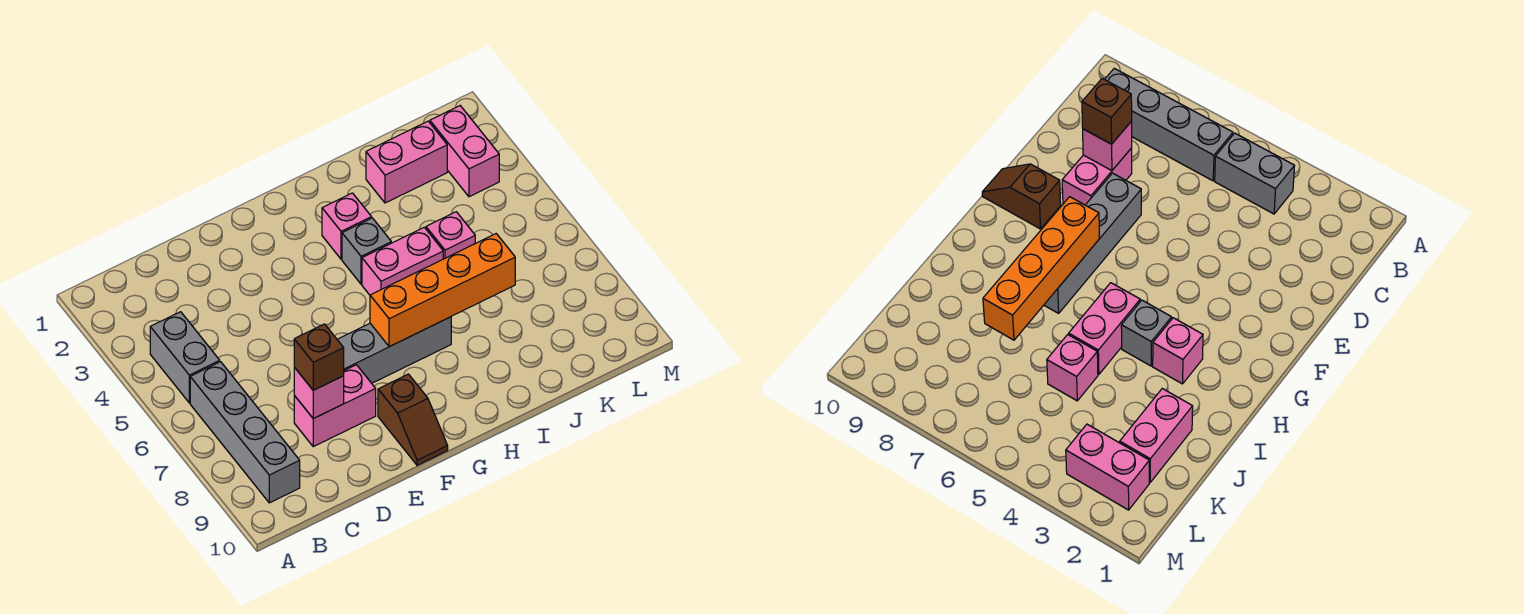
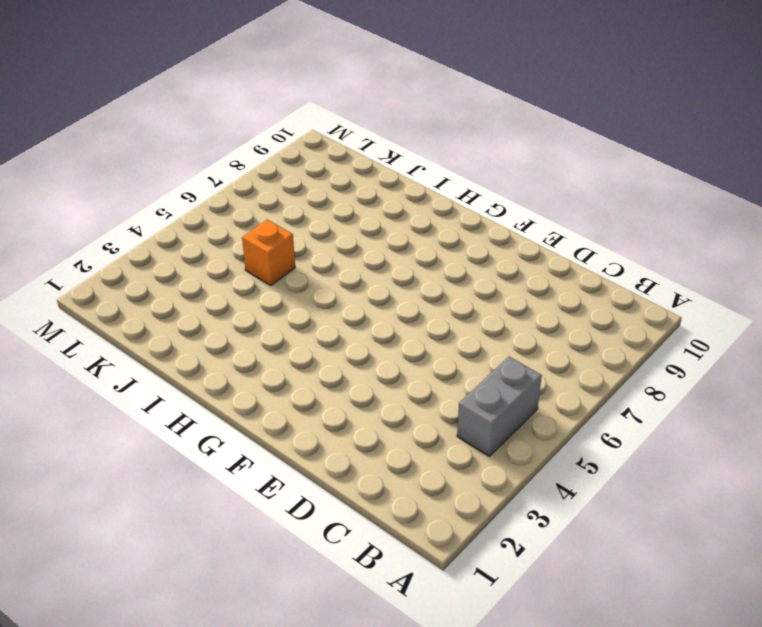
orange brick J5 level 1 -> pink brick J5 level 1
none -> grey brick B6:B9 level 1
none -> pink brick D8:E8 level 1
none -> grey brick E7:H7 level 1

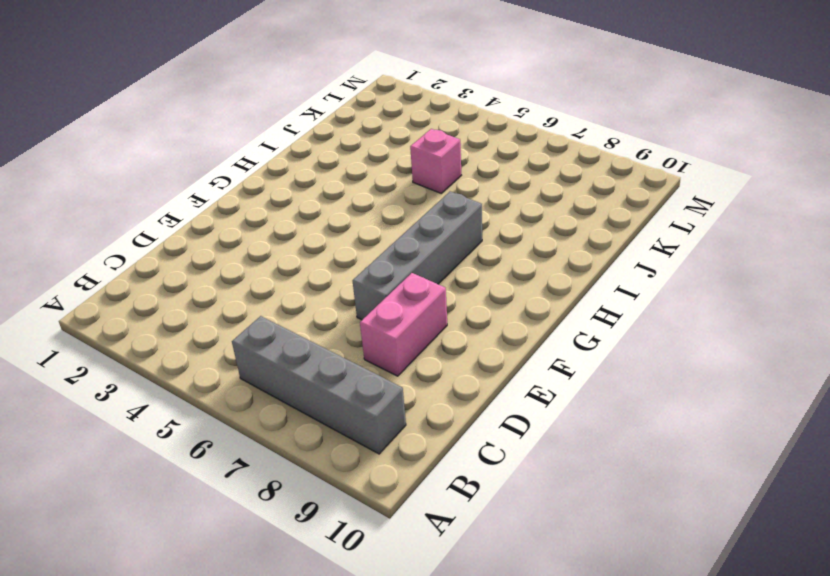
none -> grey brick B4:B5 level 1
none -> brown slope F9:F10 level 1 top 9
none -> pink brick H3 level 1

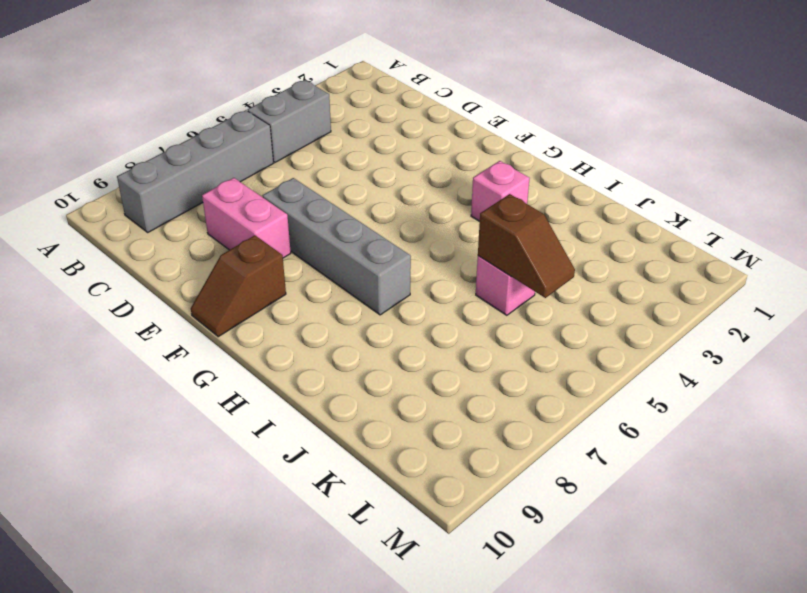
brown slope J5:K5 level 2 top J -> none
none -> grey brick H4 level 1
none -> pink brick H5:I5 level 1
none -> pink brick J2:K2 level 1

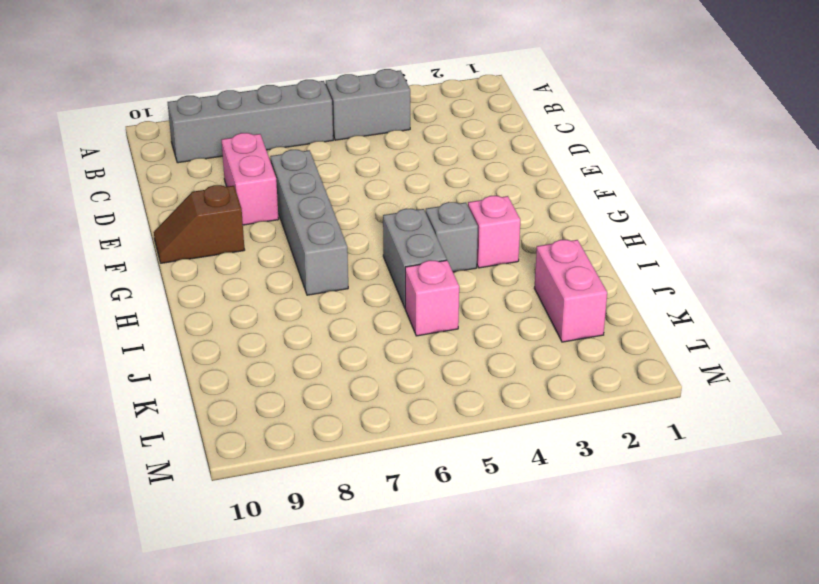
grey brick H5:I5 level 1 -> pink brick H5:I5 level 1
none -> pink brick L2:L3 level 1
none -> pink brick D8 level 2
none -> orange brick G7:J7 level 2

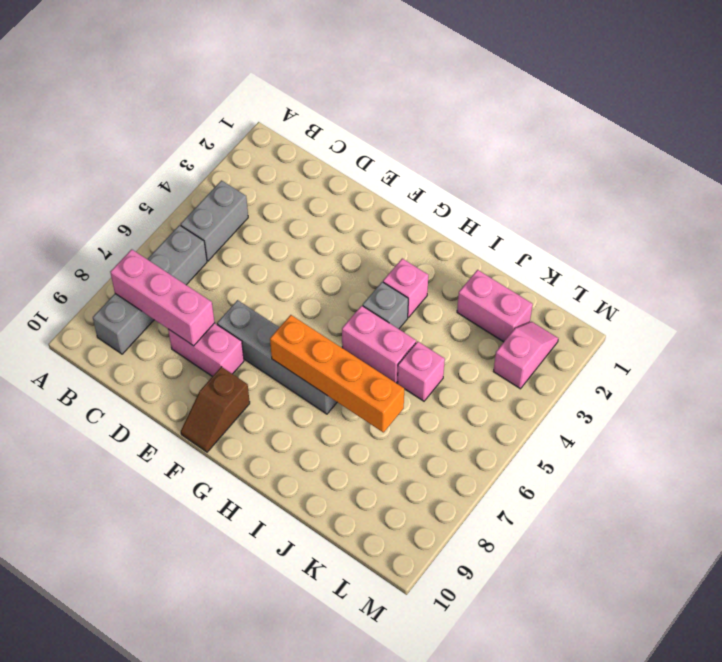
pink brick B8:D8 level 2 -> pink brick D8 level 2
pink slope L2:L3 level 1 top 3 -> pink brick L2:L3 level 1
none -> brown brick D8 level 3

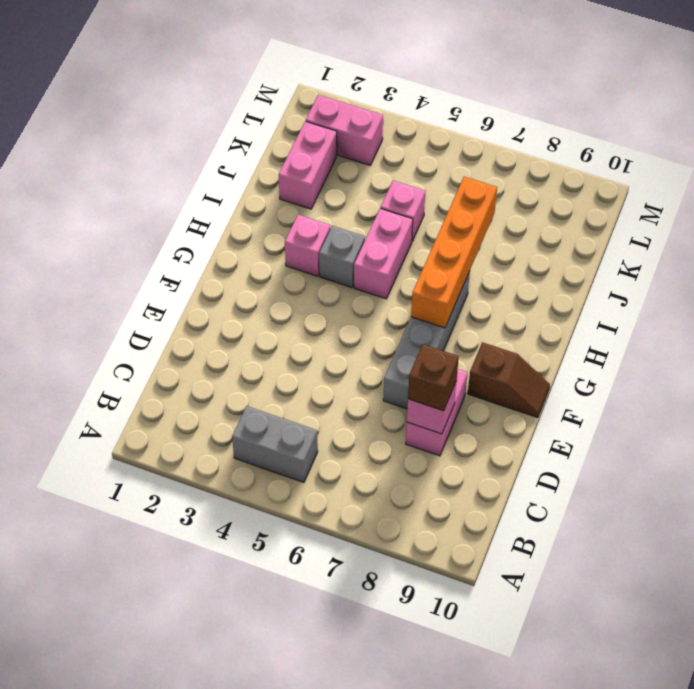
none -> grey brick B6:B9 level 1

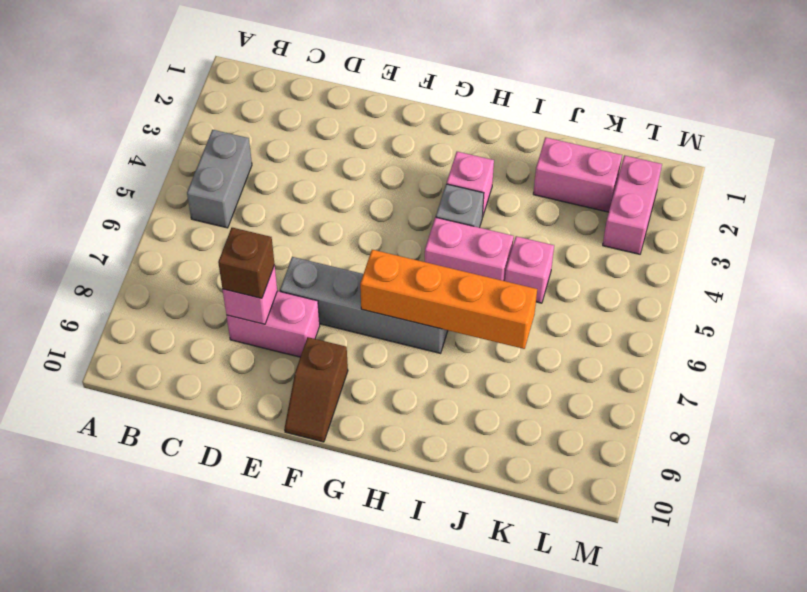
none -> grey brick B6:B9 level 1

